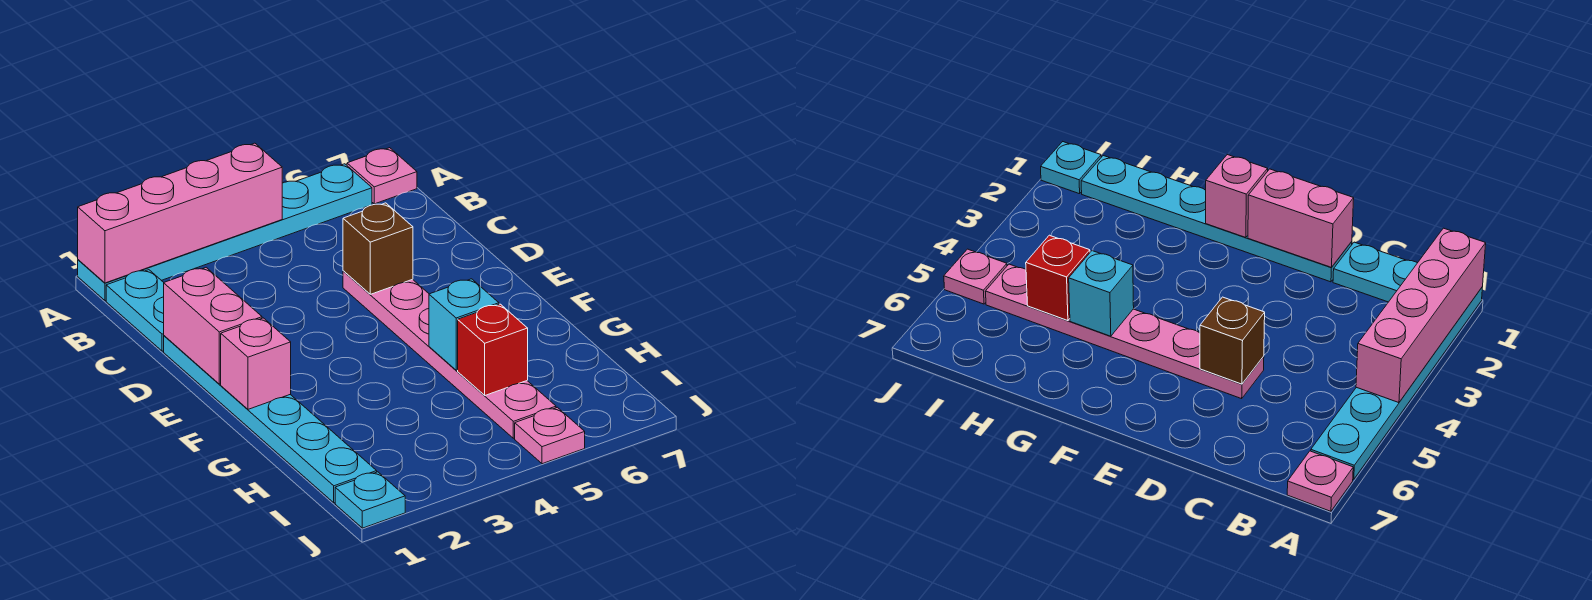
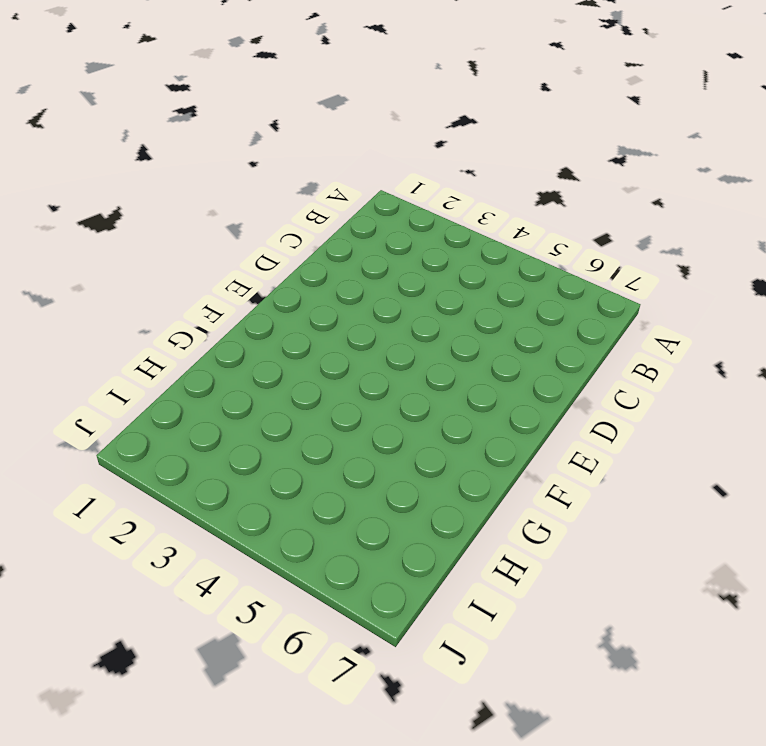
none -> cyan plate A1:A6 level 1
none -> pink plate A7 level 1
none -> cyan plate B1:C1 level 1

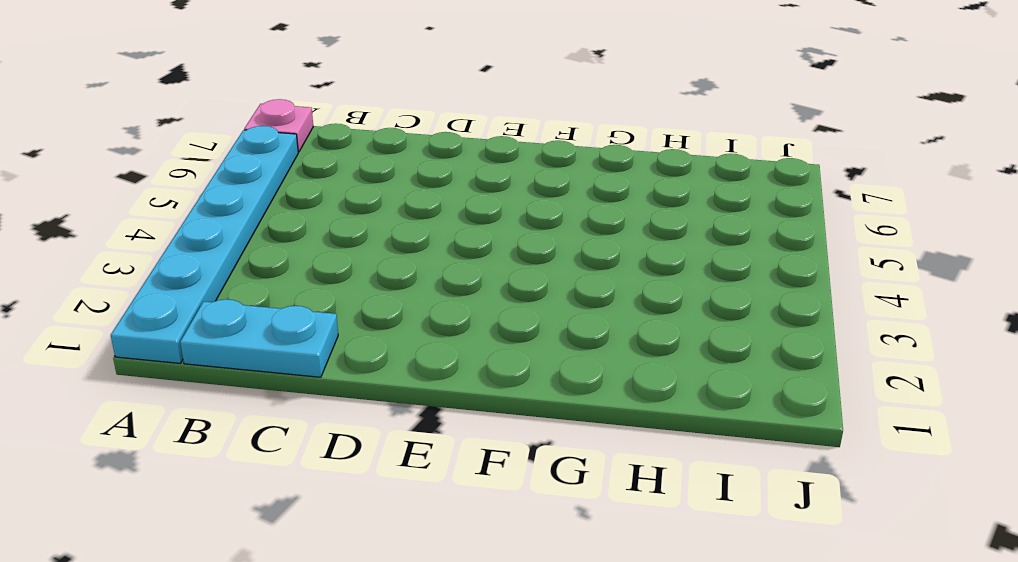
none -> cyan plate D1:I1 level 1
none -> pink plate D5:I5 level 1
none -> cyan plate J1 level 1

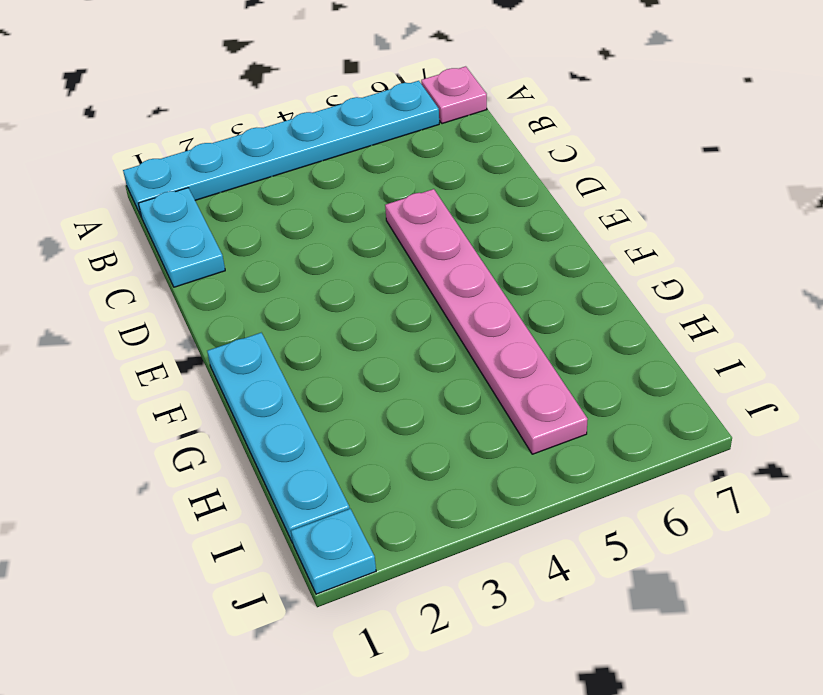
cyan plate F1:I1 level 1 -> cyan plate D1:I1 level 1
none -> pink plate J5 level 1
none -> pink brick A1:A4 level 2
none -> pink brick D1:E1 level 2

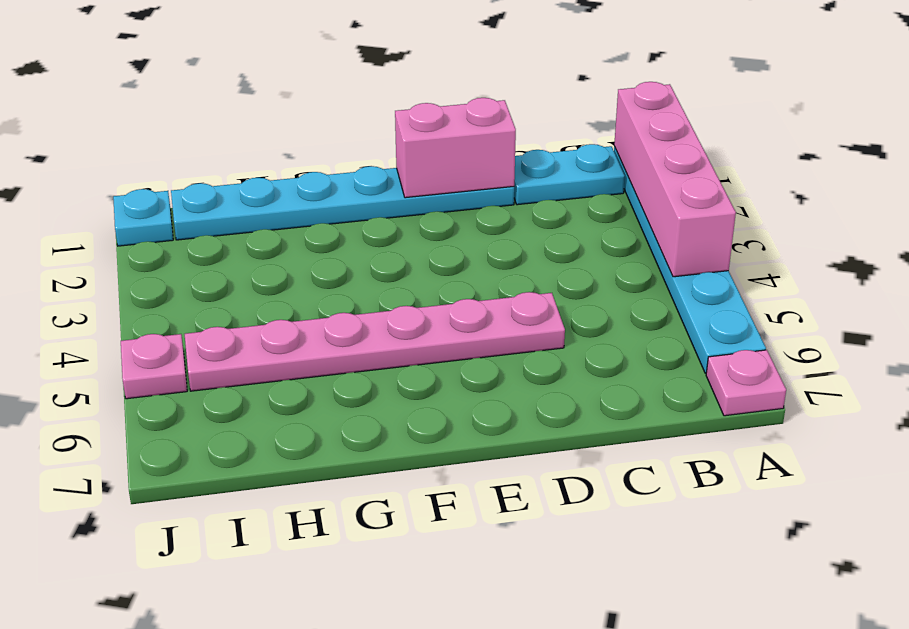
none -> brown brick D5 level 2
none -> pink brick F1 level 2
none -> cyan brick G5 level 2

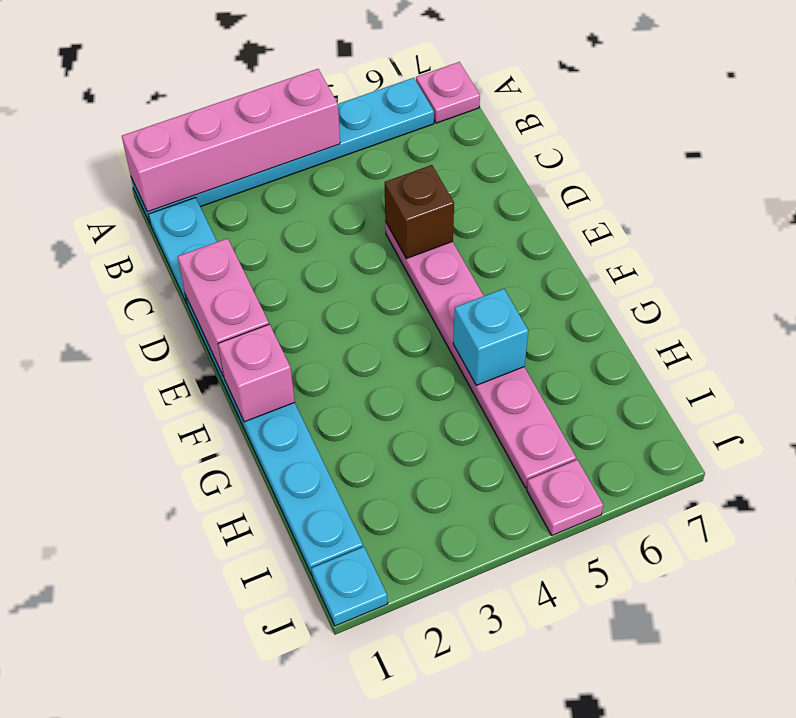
none -> red brick H5 level 2

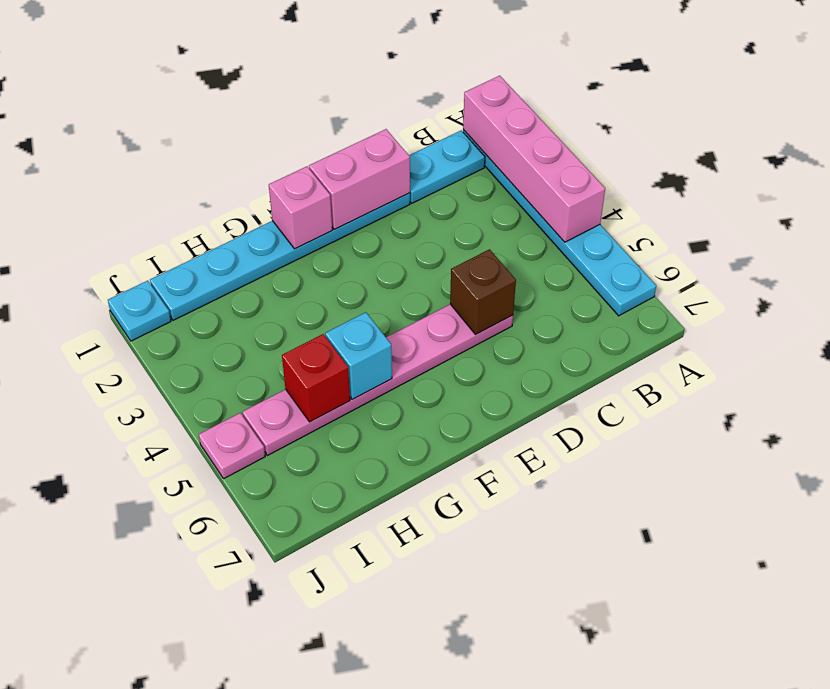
none -> pink plate A7 level 1

